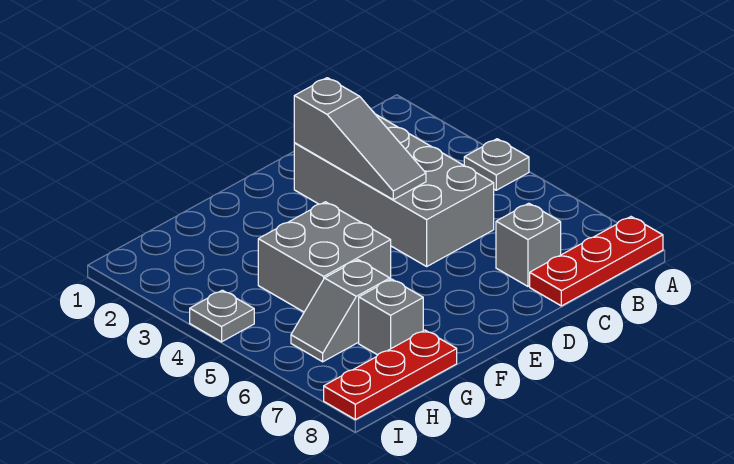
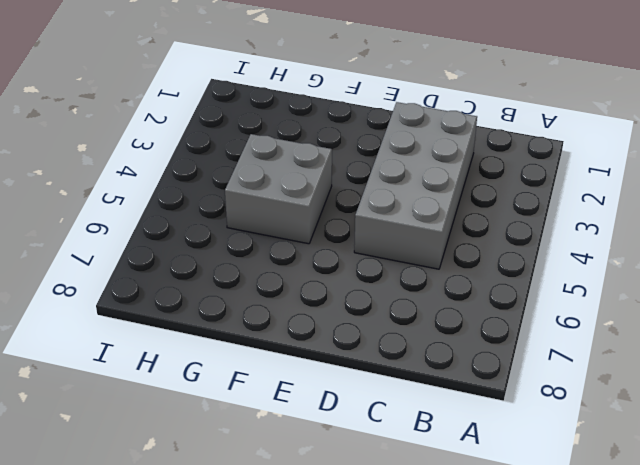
none -> grey plate A4 level 1
none -> red plate A8:C8 level 1

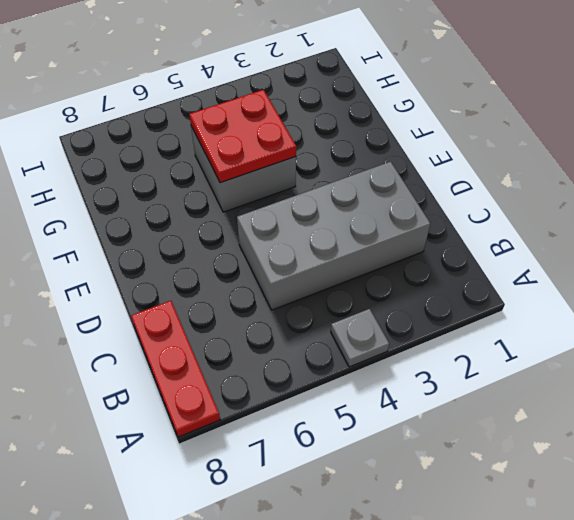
red plate F4:G5 level 2 -> none
none -> grey brick C7 level 1
none -> grey slope G6:H6 level 1 top G

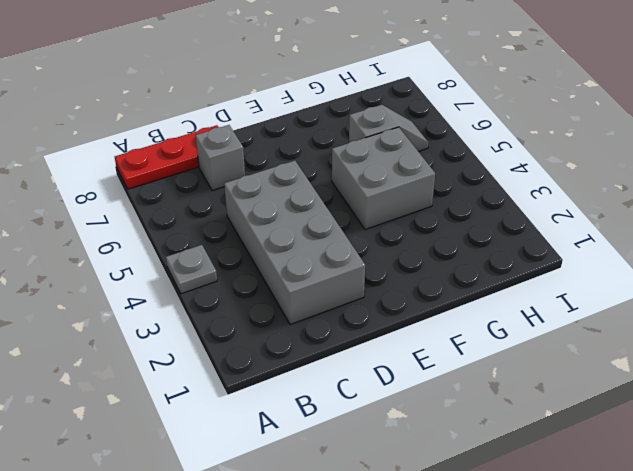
none -> grey brick G7 level 1
none -> red plate G8:I8 level 1

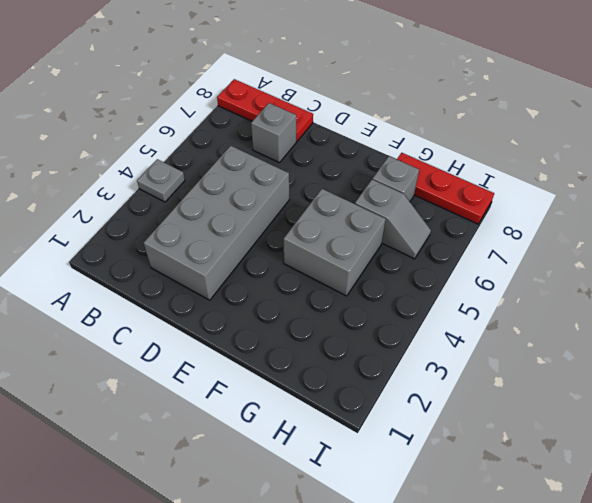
none -> grey plate I4 level 1
none -> grey slope D2:D4 level 2 top 2

